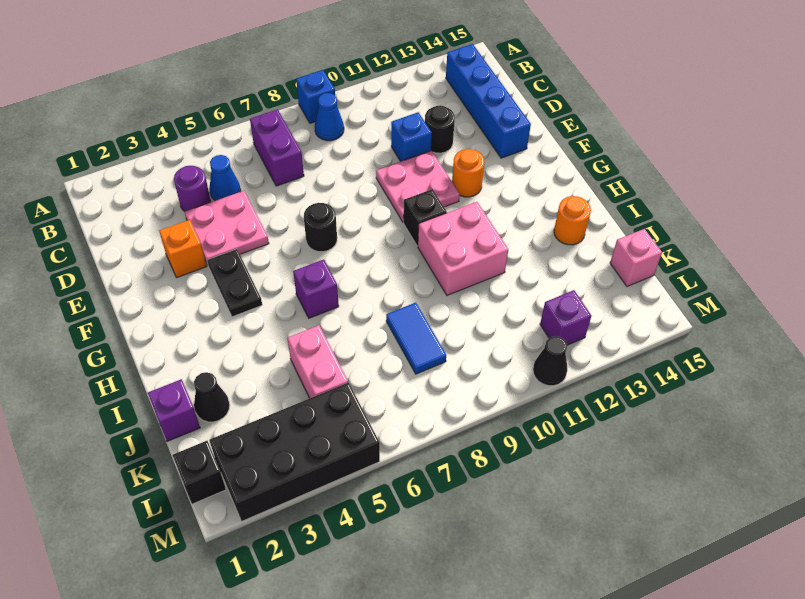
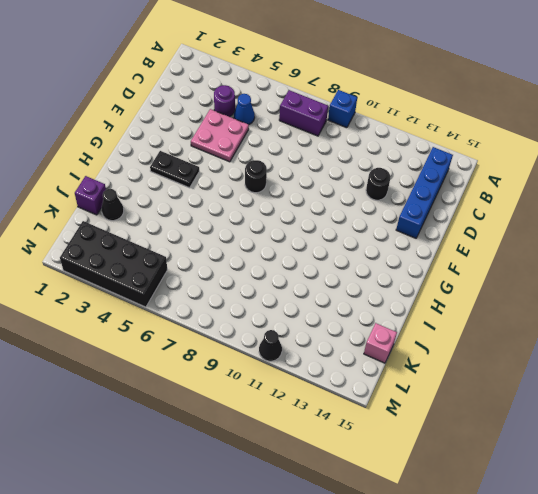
purple brick B7:B8 level 1 -> purple brick B7:C7 level 1
black plate G3:G4 level 1 -> black plate F4:G4 level 1
none -> blue cone B9 level 1
none -> blue brick D11 level 1
none -> orange brick E3 level 1

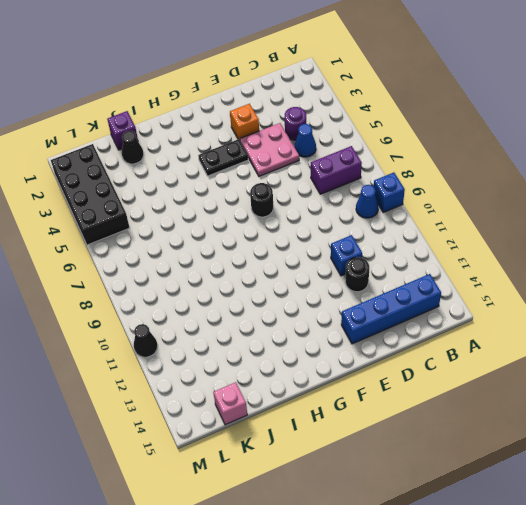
none -> pink plate E10:F11 level 1
none -> orange round brick F12 level 1
none -> black brick G10 level 1

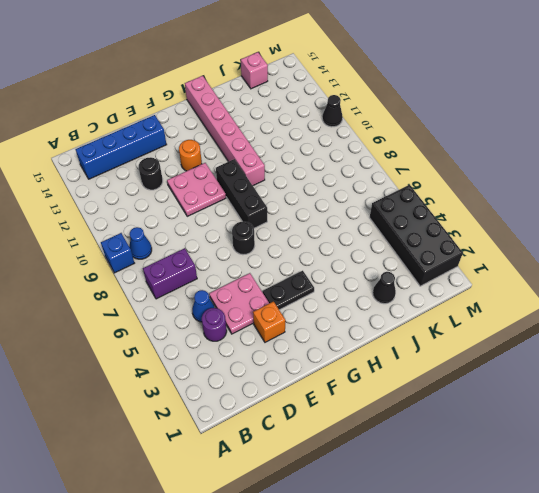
black brick G8:G10 level 1 -> black brick G10 level 1
pink brick H10:H15 level 1 -> pink brick H10:I11 level 1
none -> blue brick D11 level 1
none -> purple brick H6 level 1
none -> orange round brick I14 level 1

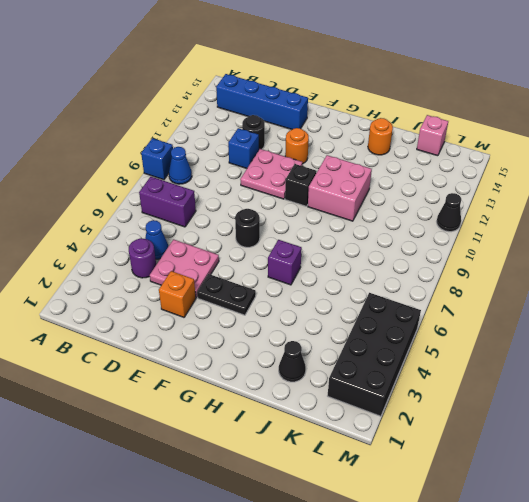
none -> purple brick J1 level 1
none -> pink brick J5:K5 level 1
none -> blue tile J8:K8 level 1

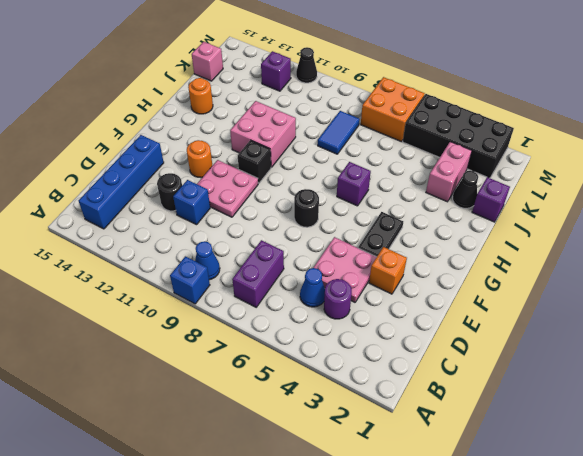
pink brick J3:K3 level 1 -> pink brick J5:K5 level 1
orange brick L6:M7 level 1 -> none
none -> black brick L1 level 1

